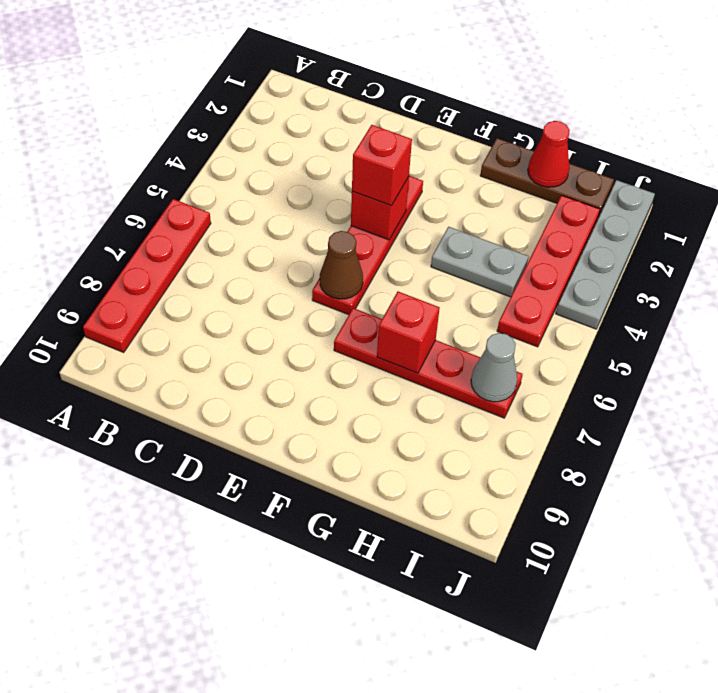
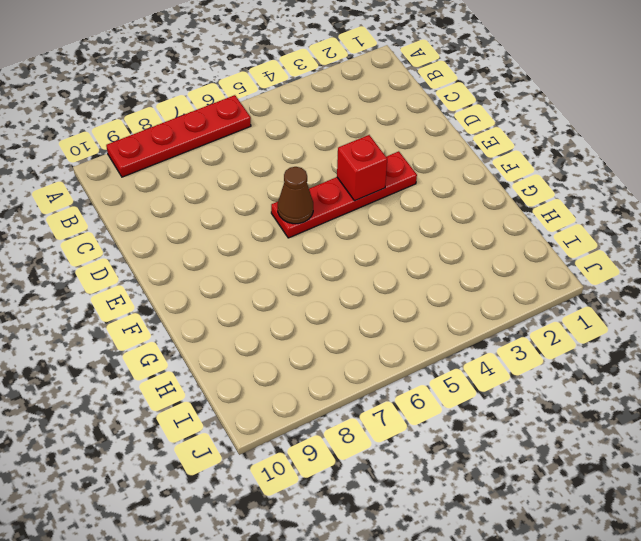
none -> red plate F7:I7 level 1
none -> brown plate G1:I1 level 1
none -> grey plate G4:H4 level 1

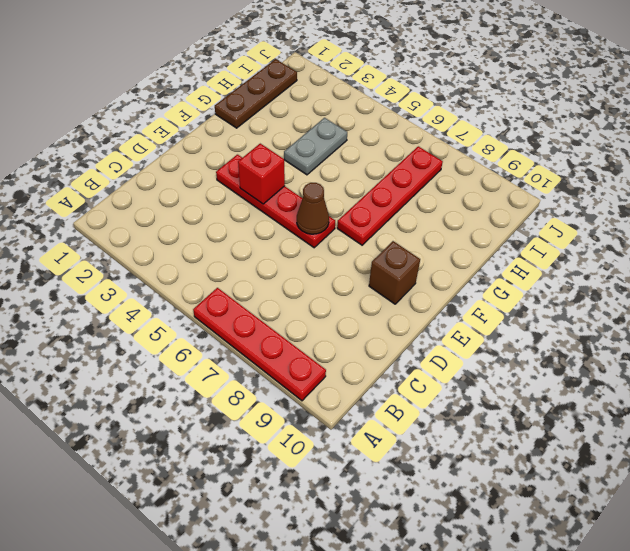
brown brick E9 level 1 -> none
none -> red plate I2:I5 level 1
none -> grey plate J1:J4 level 1
none -> red brick G7 level 2

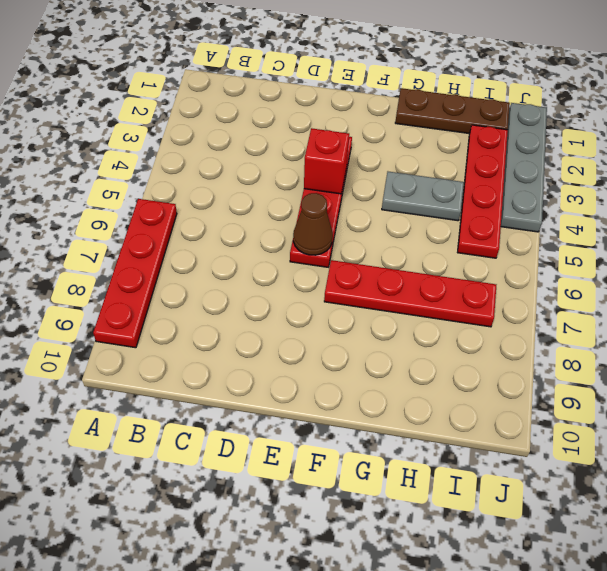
none -> red brick G7 level 2
none -> red cone H1 level 2
none -> grey cone I7 level 2

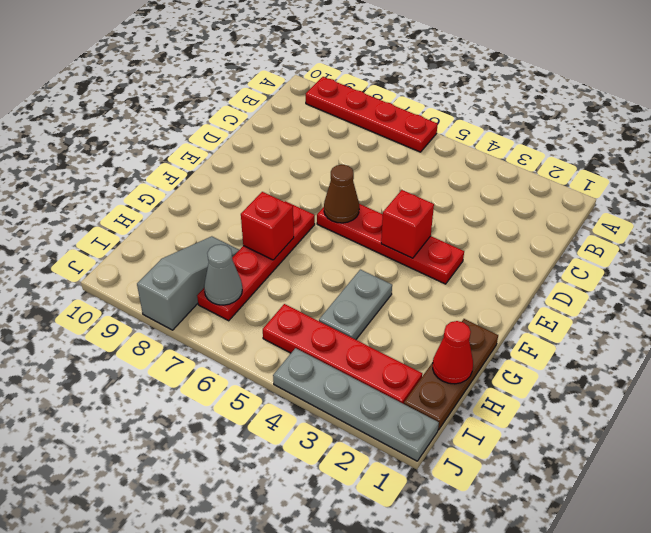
grey slope H8:J8 level 1 top J -> none
none -> red brick E4 level 3

